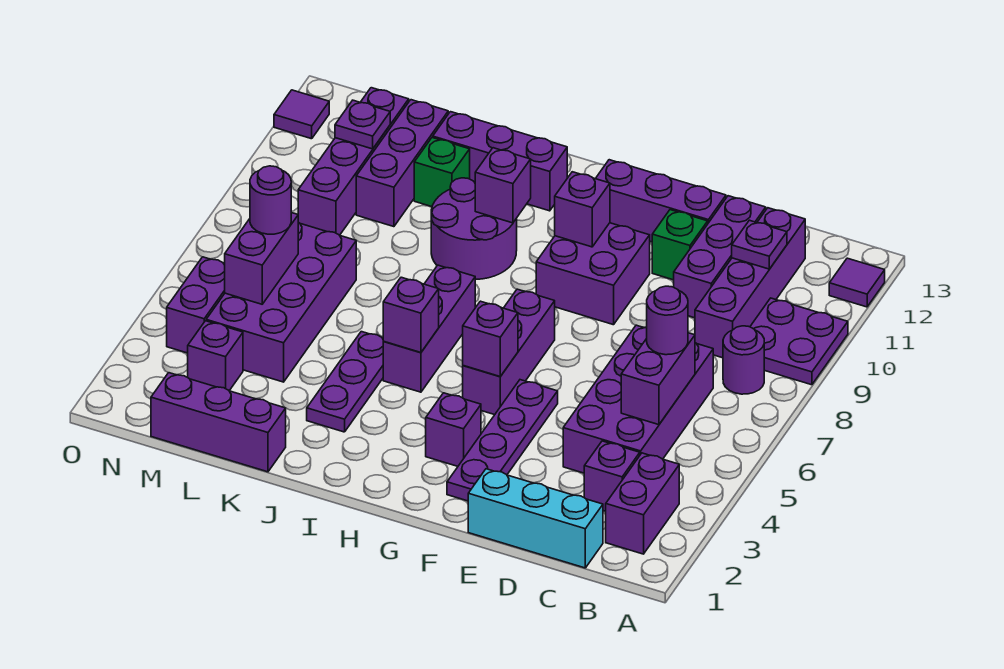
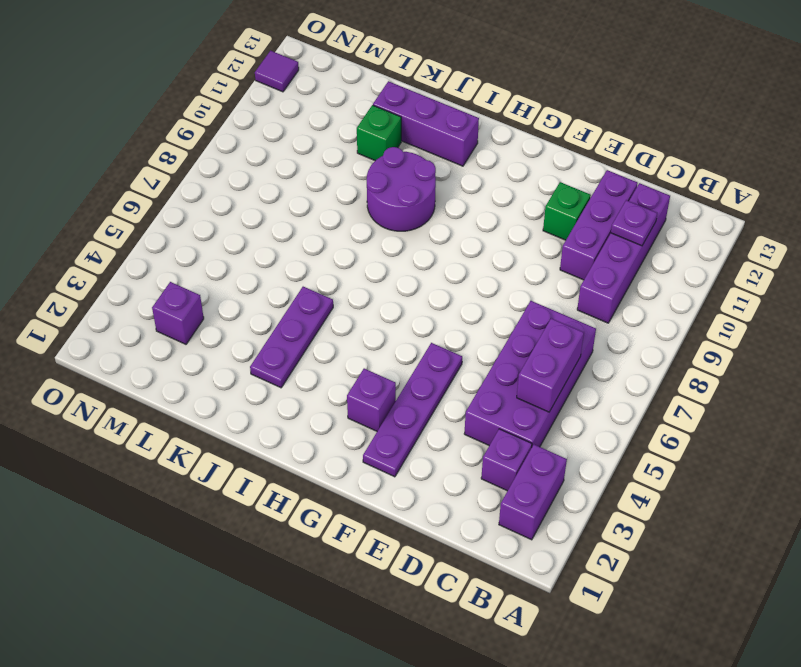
none -> purple plate A9:B10 level 1
none -> purple tile A12 level 1
none -> purple round brick B8 level 1
none -> cyan brick C1:E1 level 1

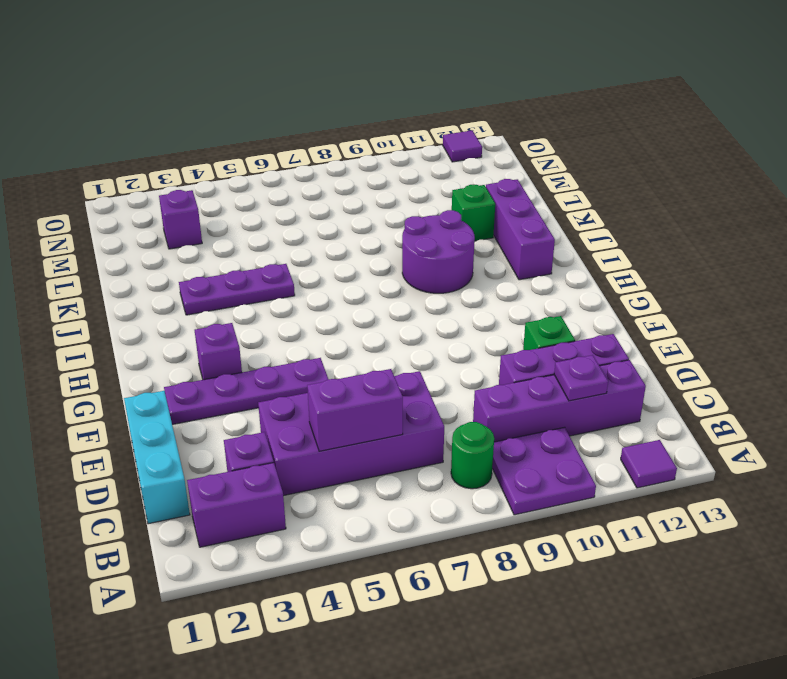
green round brick B8 level 1 -> purple round brick B8 level 1
none -> purple brick E12:G12 level 1
none -> purple brick F9:G10 level 1
none -> purple brick G5:G7 level 1
none -> purple brick I5:I7 level 1

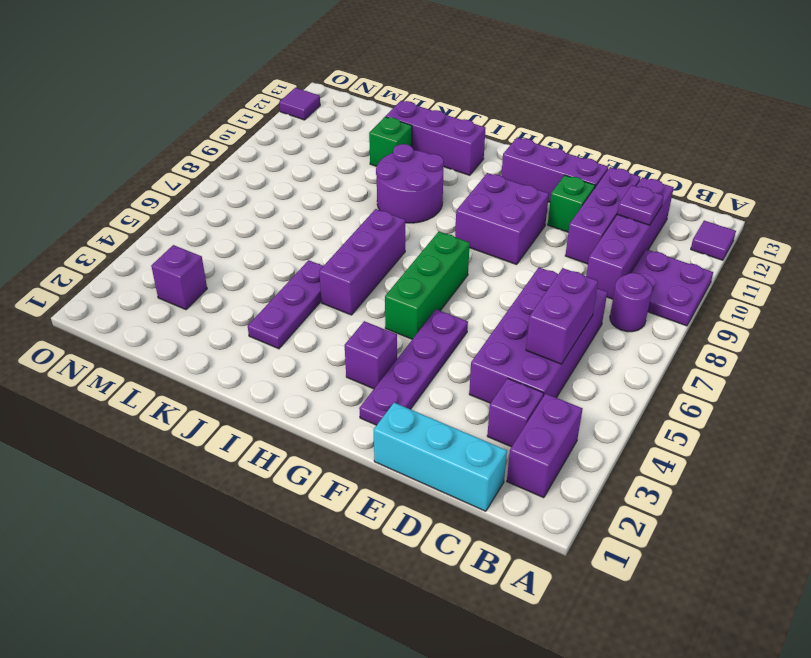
green brick G5:G7 level 1 -> purple brick G5:G7 level 1
none -> purple brick K1:M1 level 1
none -> purple brick L4:M7 level 1
none -> purple brick L10:L12 level 1
none -> purple brick M9:M12 level 1

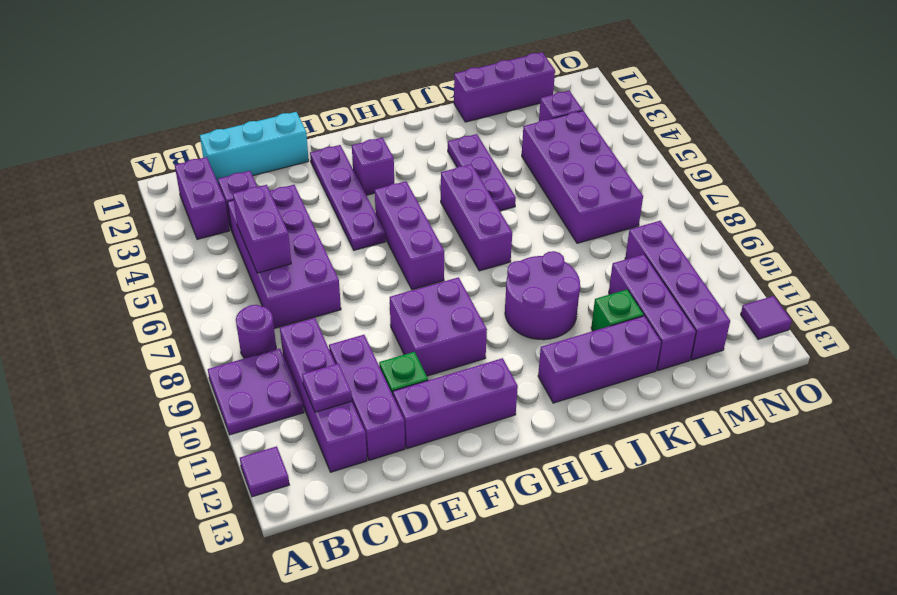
none -> purple brick N4:N5 level 1
none -> purple brick G5 level 2
none -> purple brick G10 level 2
none -> purple brick I5 level 2

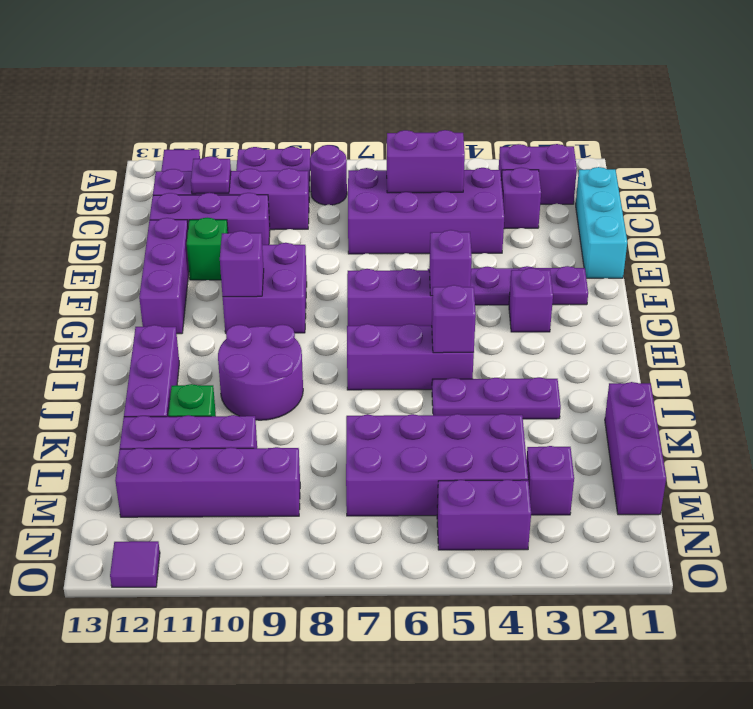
none -> purple brick I10 level 2
none -> purple brick M5:M6 level 2
none -> purple plate M11 level 2
none -> purple round brick C6 level 3

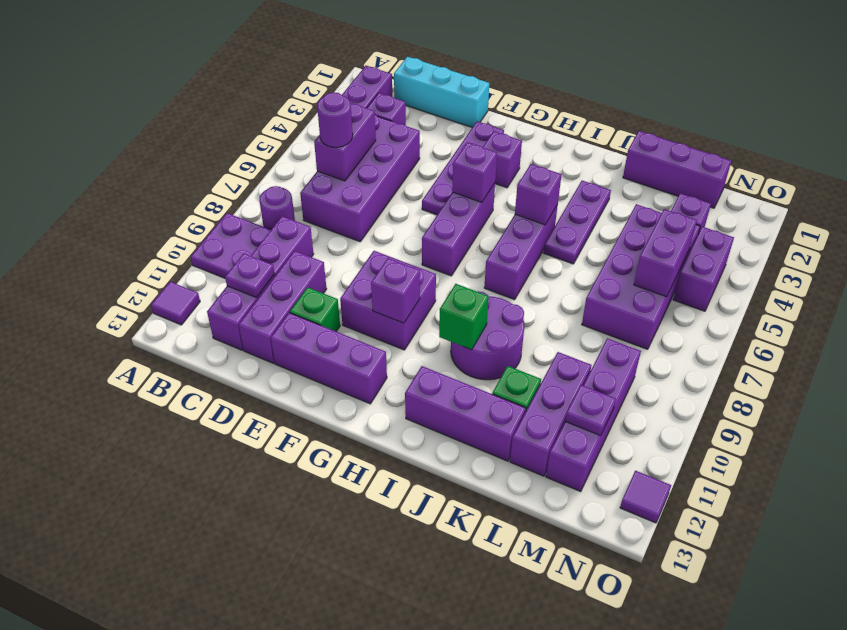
green brick I10 level 2 -> purple brick I10 level 2
none -> purple round brick M6 level 3

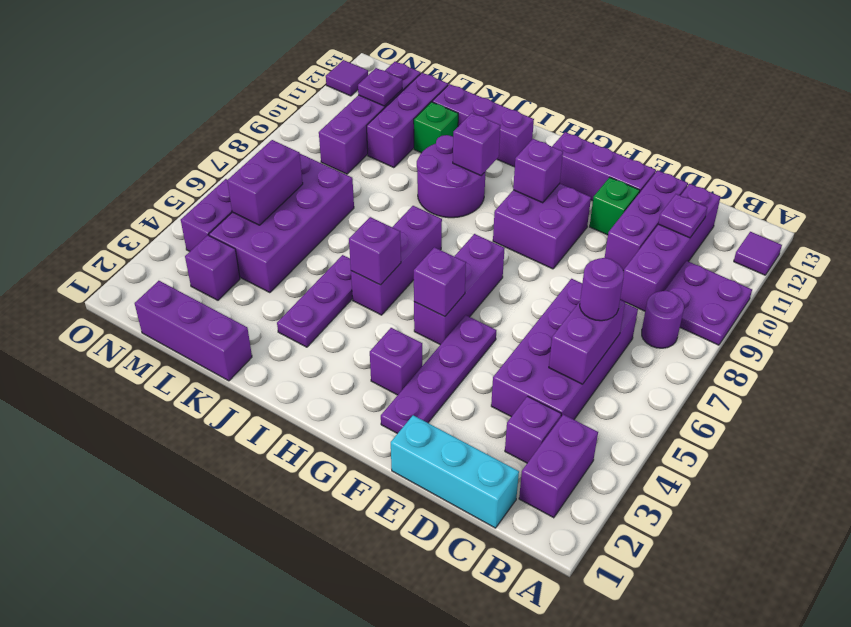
none -> purple round brick M6 level 3

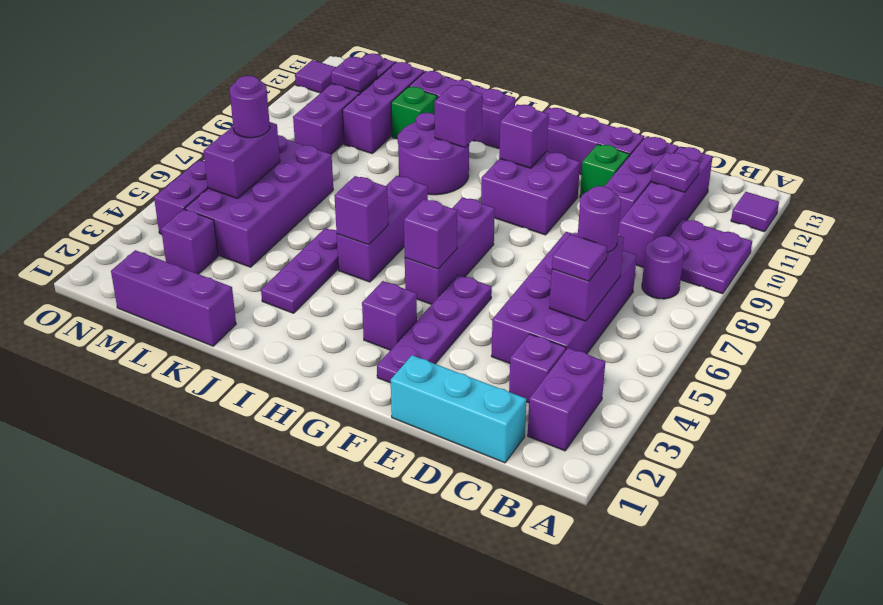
purple tile C5 level 3 -> none

